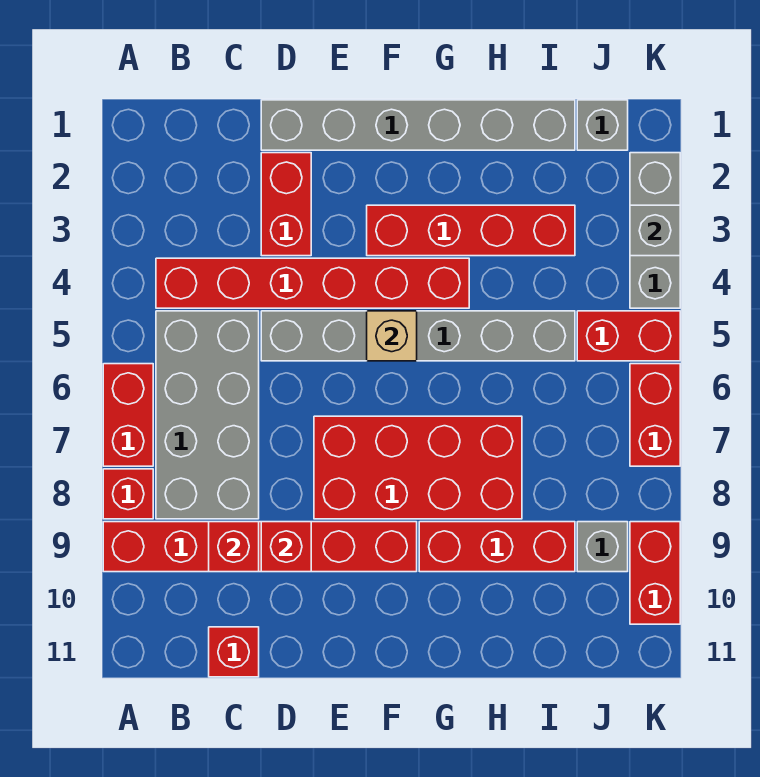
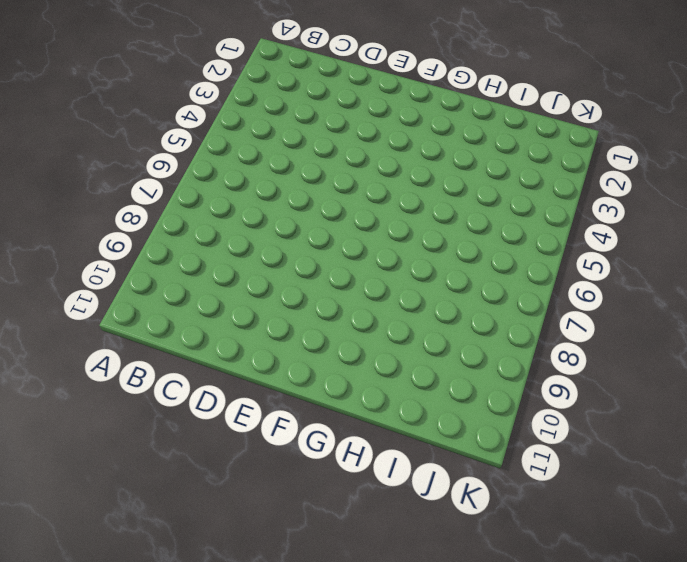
none -> red brick A6:A7 level 1
none -> red brick A8 level 1
none -> red brick A9:F9 level 1

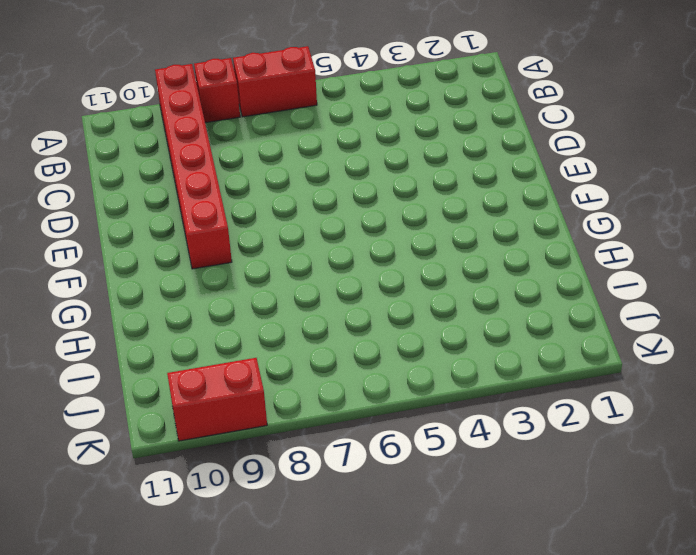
none -> red brick B4:G4 level 1
none -> grey brick B5:C8 level 1
none -> red brick C11 level 1

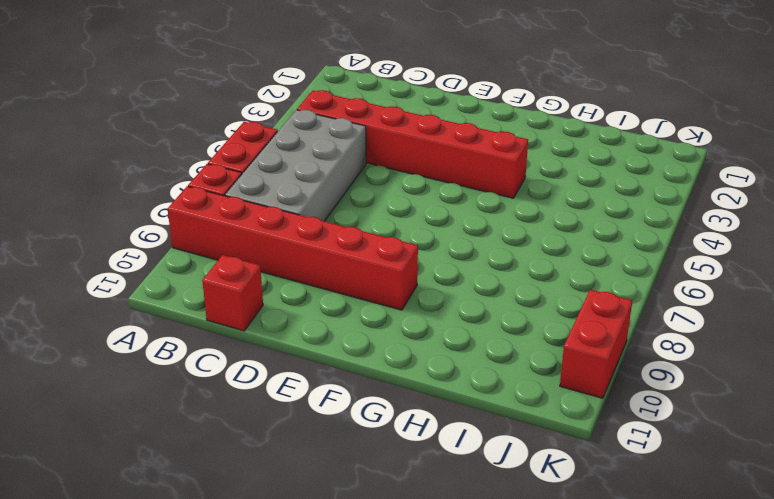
none -> grey brick D1:I1 level 1
none -> red brick D2:D3 level 1
none -> grey brick D5:I5 level 1

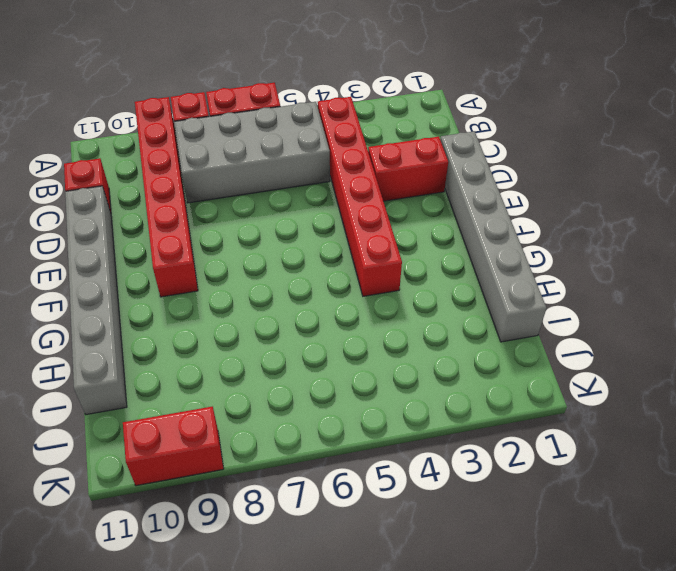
grey brick D11:I11 level 1 -> grey brick D5:I5 level 1
none -> red brick E7:H8 level 1
none -> red brick F3:I3 level 1
none -> red brick G9:I9 level 1

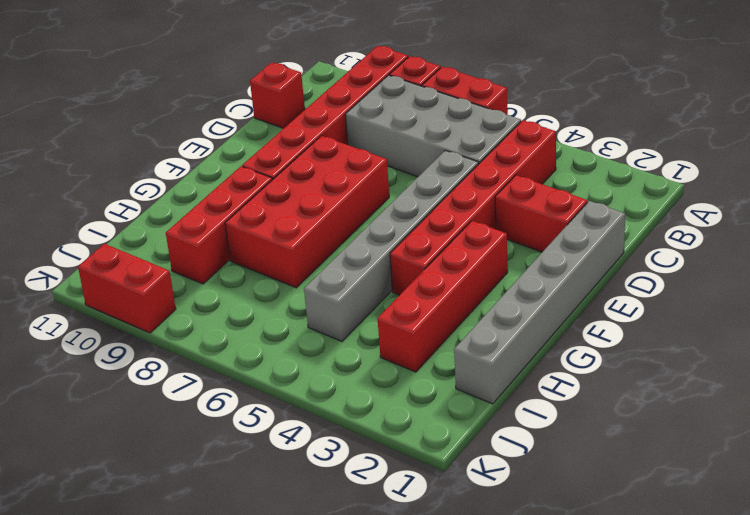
none -> grey brick J1 level 1
none -> red brick J5:K5 level 1
none -> grey brick J9 level 1

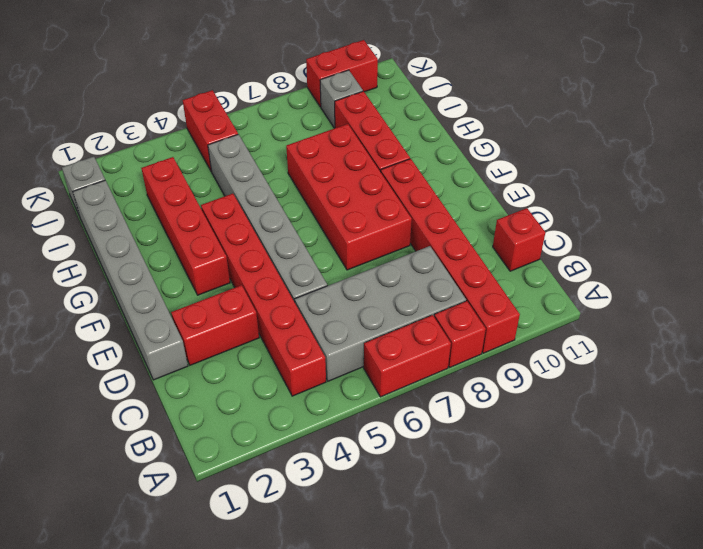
none -> grey brick K2:K4 level 1
none -> red brick K6:K7 level 1
none -> red brick C9 level 2

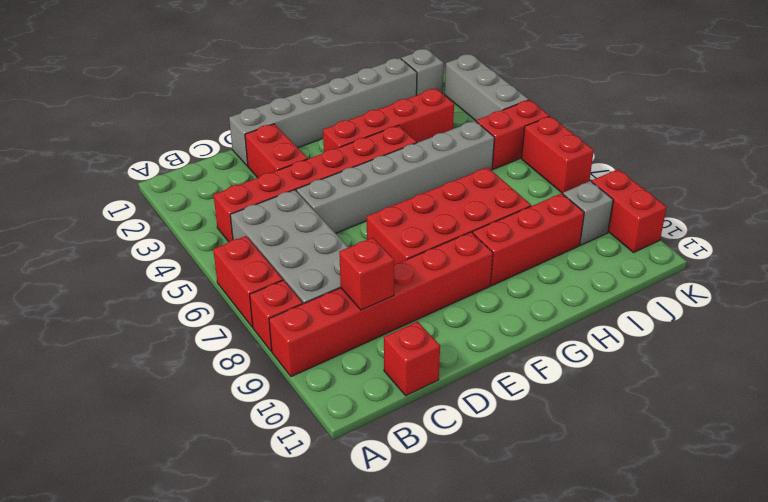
none -> red brick D9 level 2
none -> tan brick F5 level 2
none -> grey brick K3 level 2

